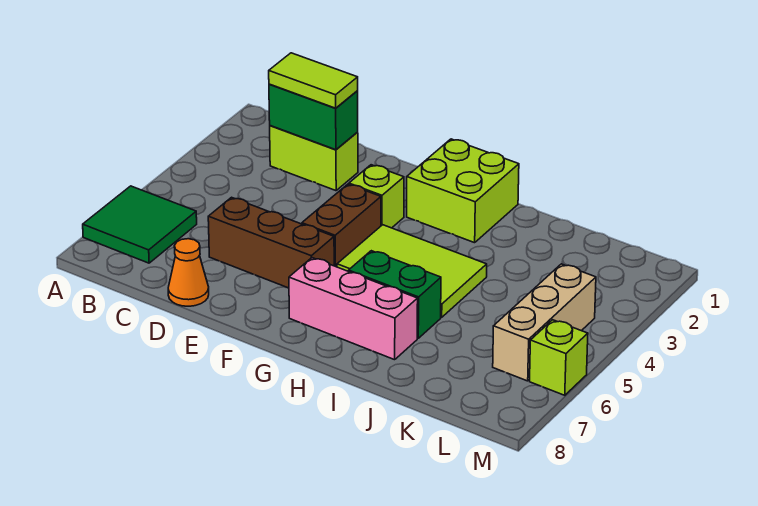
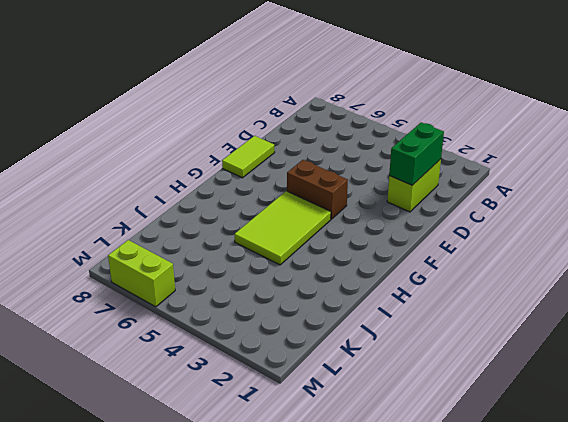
lime tile E8:F8 level 1 -> lime tile C2:D2 level 3
lime brick M6:M7 level 1 -> lime brick M6 level 1
none -> green tile A6:B7 level 1
none -> brown brick D6:F6 level 1
none -> orange cone D8 level 1

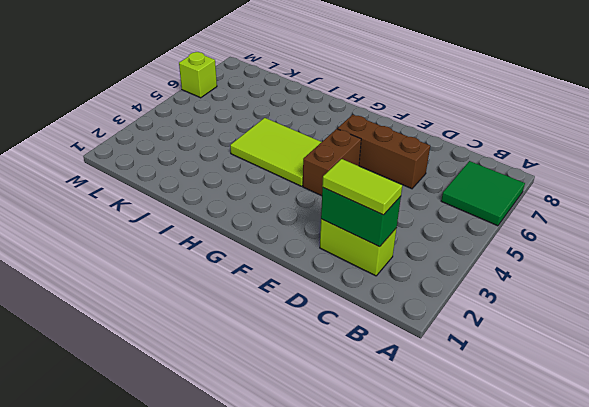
none -> orange cone D8 level 1
none -> lime brick F3 level 1
none -> lime brick G1:H2 level 1

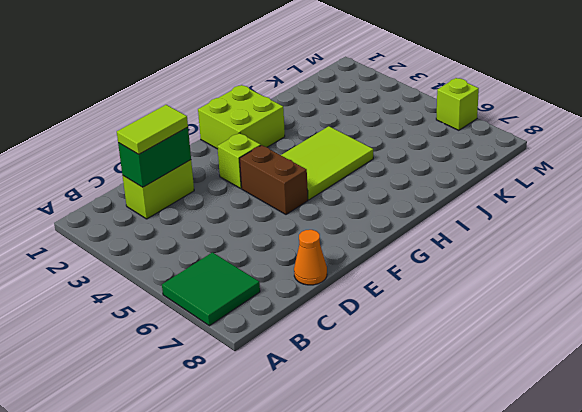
none -> brown brick D6:F6 level 1
none -> pink brick G7:I7 level 1
none -> green brick H6:I6 level 1

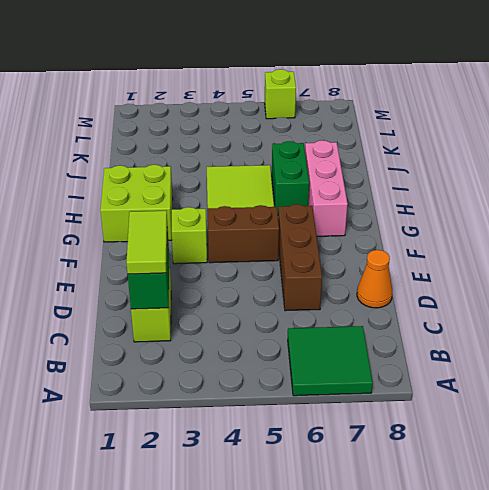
none -> tan brick L4:L6 level 1

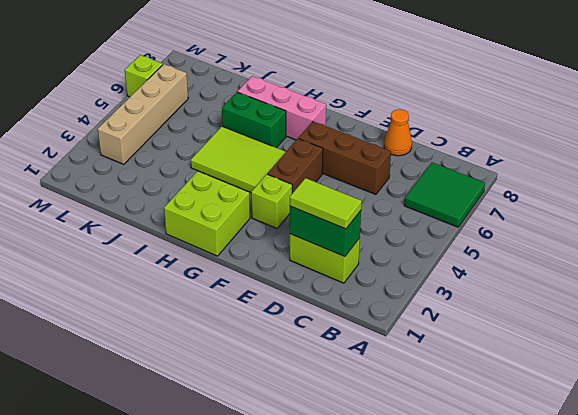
tan brick L3:L6 level 1 -> tan brick L4:L6 level 1

